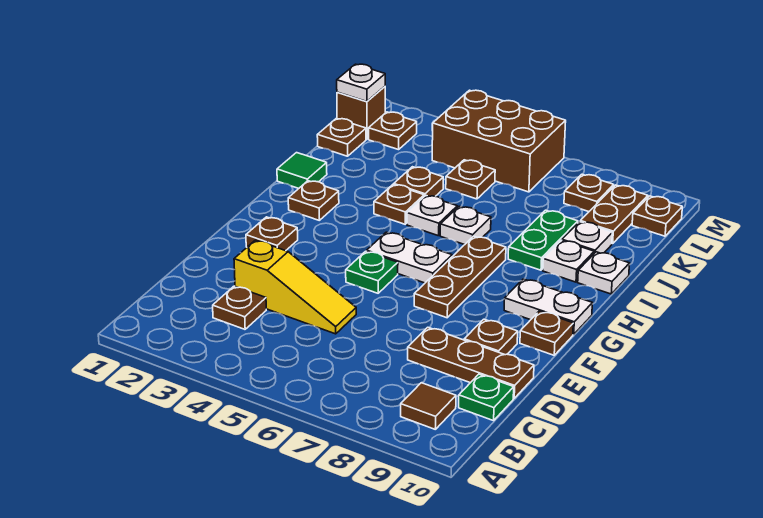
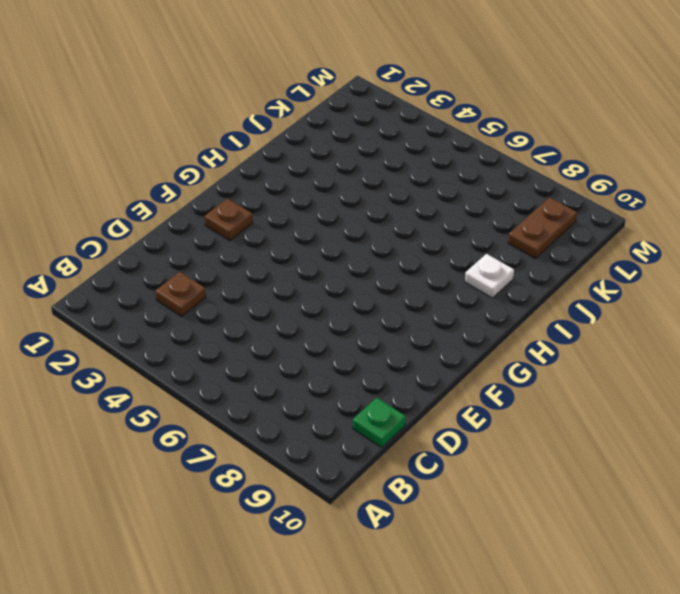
none -> brown tile B9 level 1
none -> yellow slope D3:D5 level 1 top 3
none -> brown plate D8:D10 level 1
none -> brown plate E9 level 1

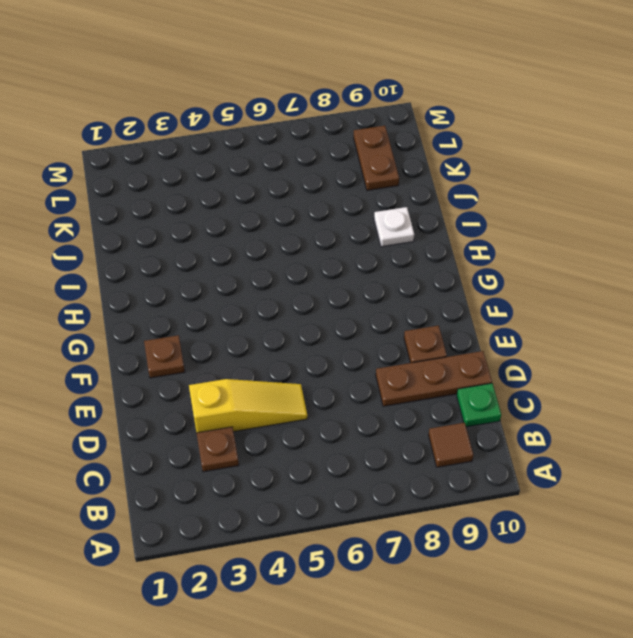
none -> green plate F5 level 1
none -> brown plate F7:H7 level 1
none -> brown plate F10 level 1
none -> white plate G5:G6 level 1

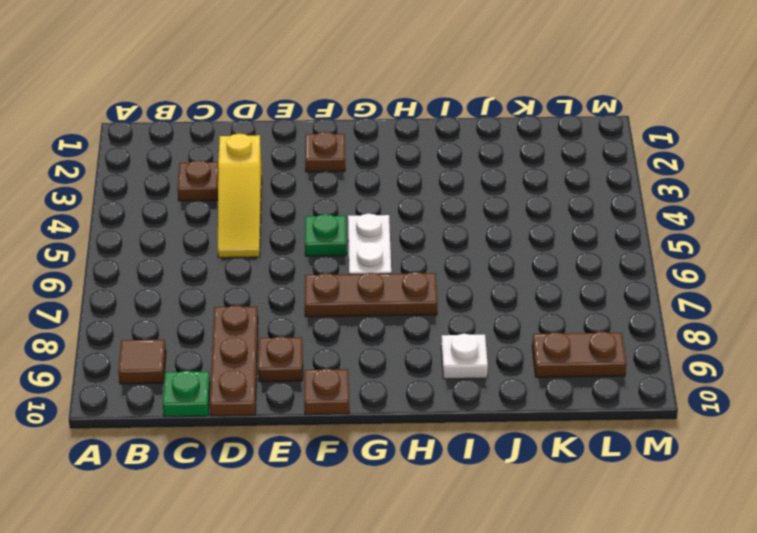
none -> white plate G9:G10 level 1
none -> brown plate H2 level 1
none -> green tile I1 level 1
none -> brown plate I4 level 1

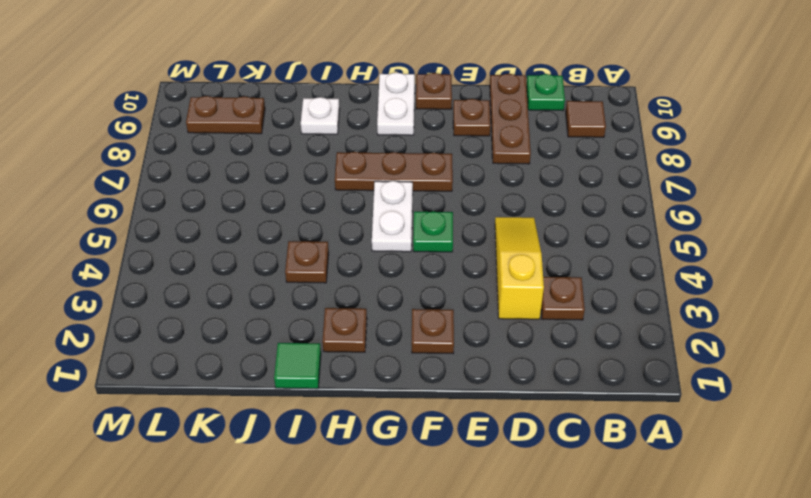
none -> white plate I5 level 1
none -> white plate I6 level 1
none -> green plate I8:J8 level 1
none -> white plate I10 level 1

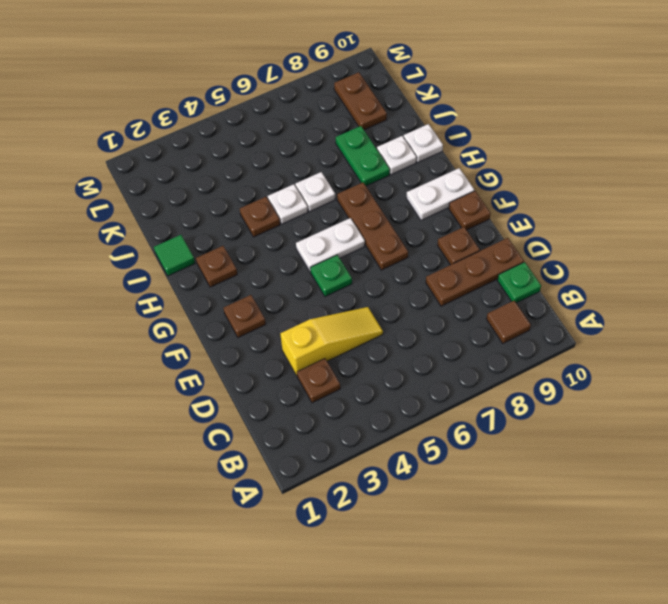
none -> brown plate J4 level 1
none -> white plate J9 level 1
none -> brown plate K1 level 1
none -> brown plate K5 level 1

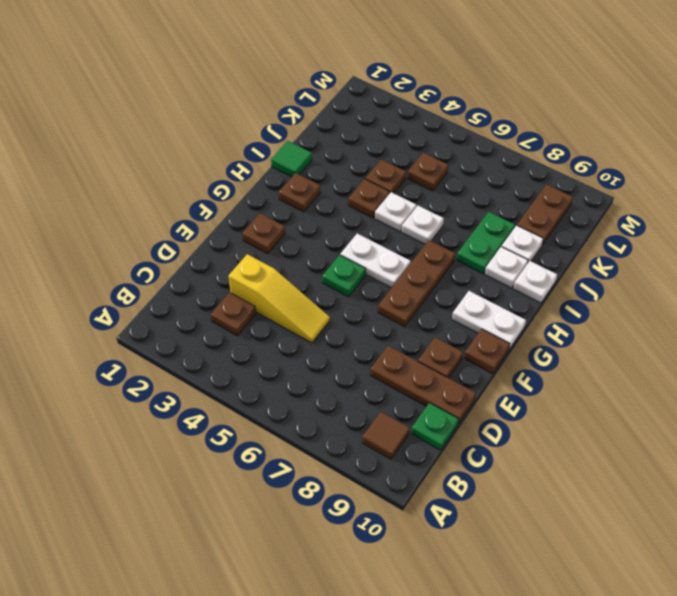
none -> brown plate K1 level 1
none -> brown brick L1 level 1
none -> brown plate L2 level 1
none -> brown brick L4:M6 level 1

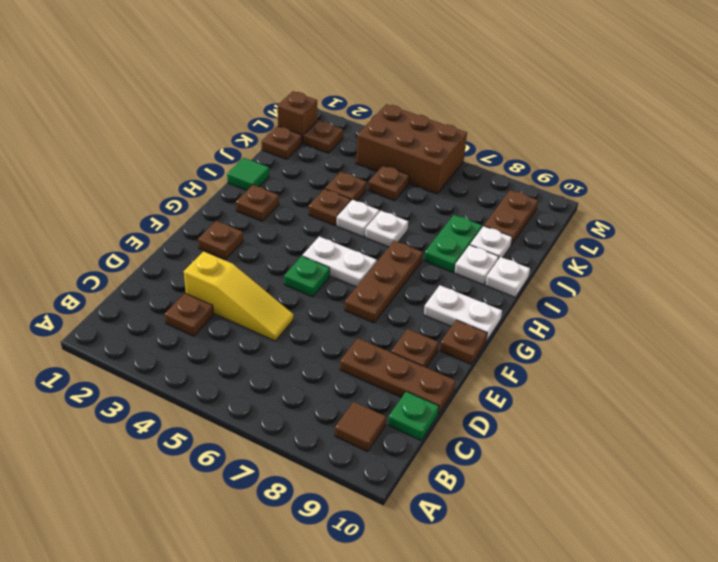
none -> brown plate L8 level 1
none -> brown plate L10 level 1
none -> white plate L1 level 2

